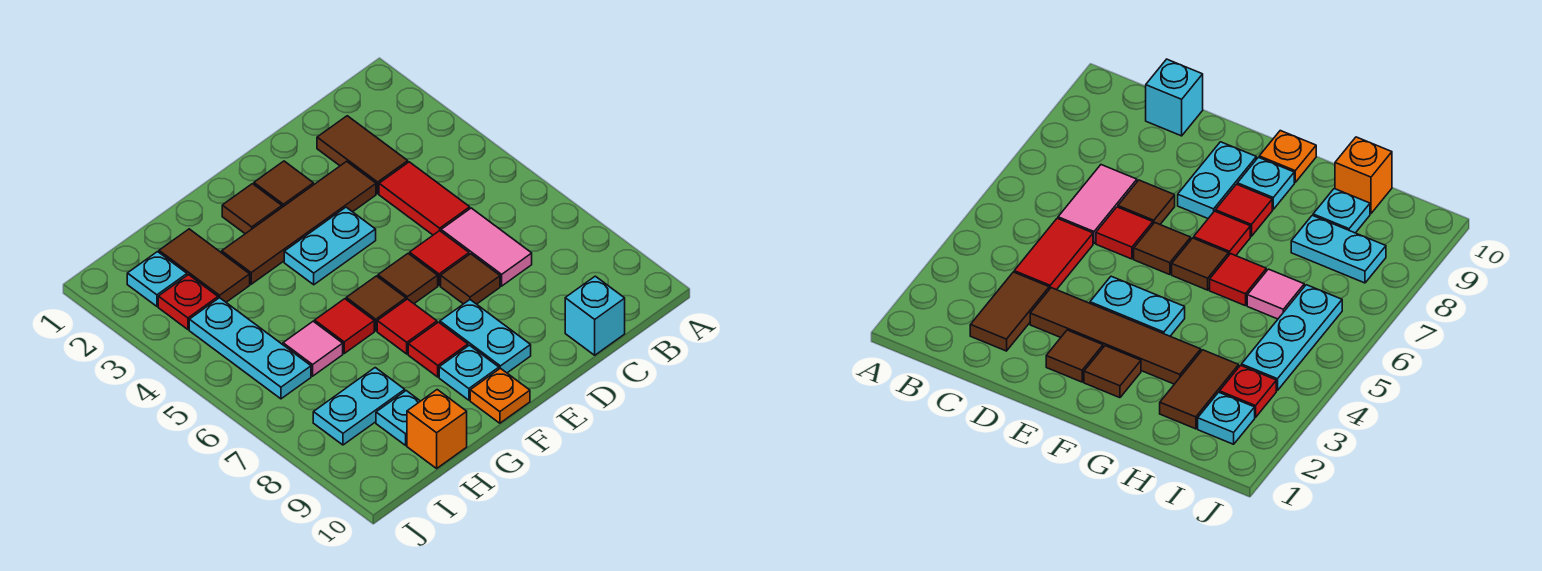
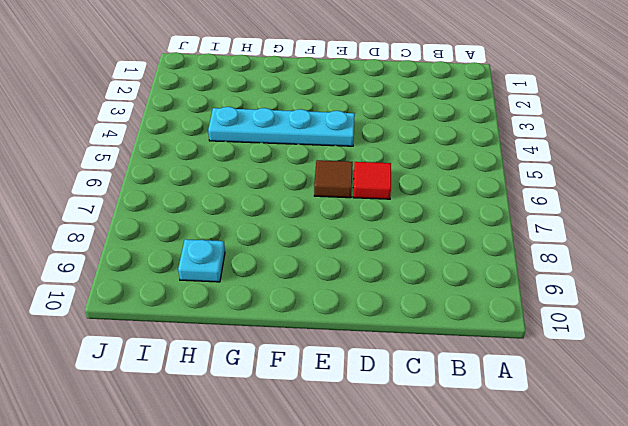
cyan plate E4:H4 level 1 -> cyan plate E4:F4 level 1
none -> brown tile C2:C3 level 1
none -> red tile C4:C5 level 1
none -> pink tile C6:C7 level 1

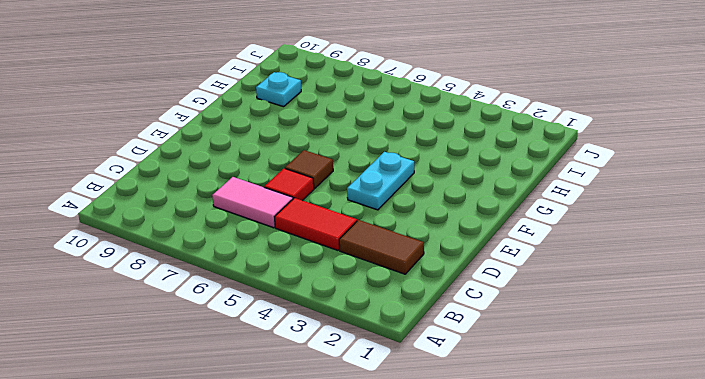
none -> cyan brick C10 level 1
none -> brown tile D3:G3 level 1
none -> brown tile D7 level 1

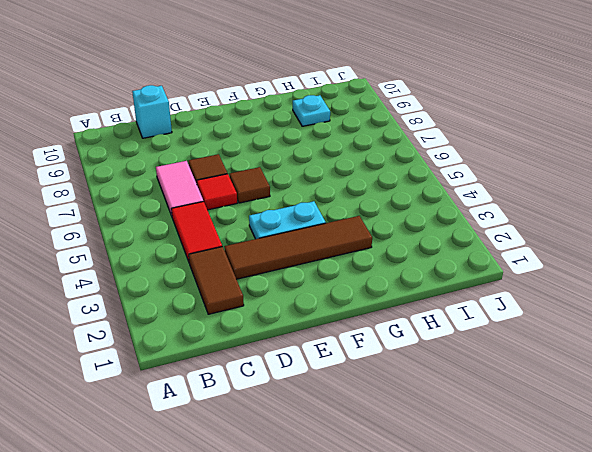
none -> brown tile E2 level 1
none -> cyan plate E8:E9 level 1
none -> brown tile F2 level 1

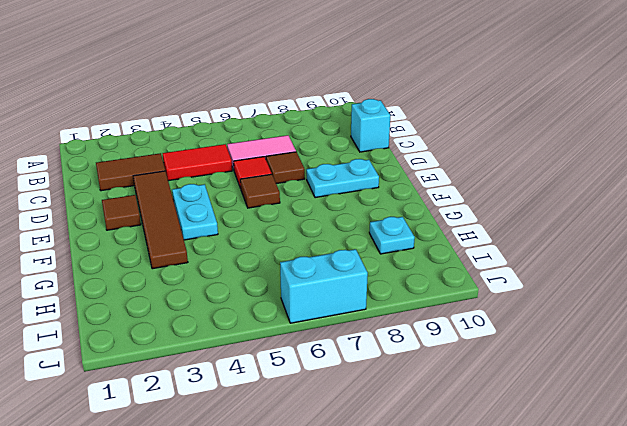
cyan brick J6:J7 level 1 -> none
none -> brown tile F2 level 1
none -> brown tile F6 level 1
none -> red tile F7 level 1

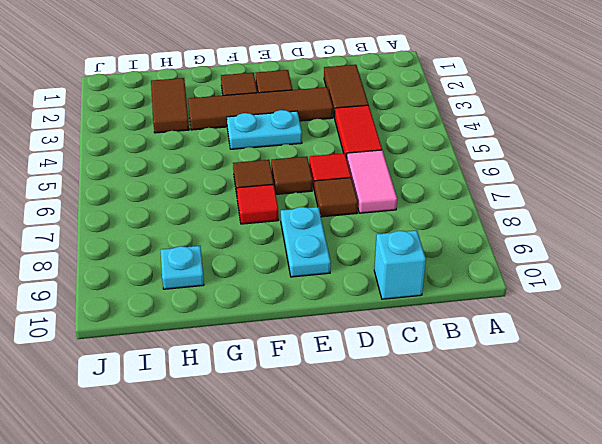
none -> red tile F8 level 1
none -> cyan plate F9 level 1
none -> orange plate F10 level 1

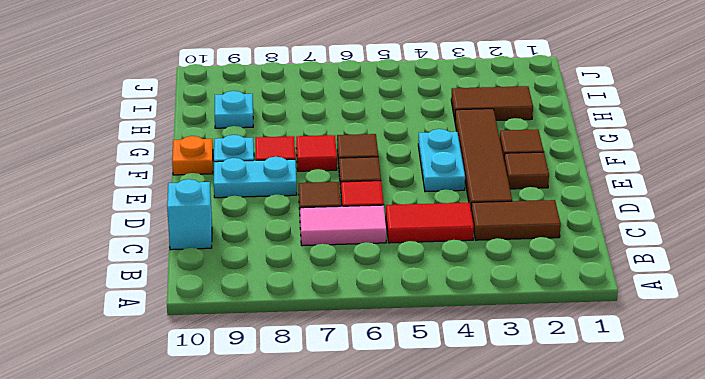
none -> red tile G6 level 1
none -> pink tile H6 level 1
none -> cyan plate H8:I8 level 1

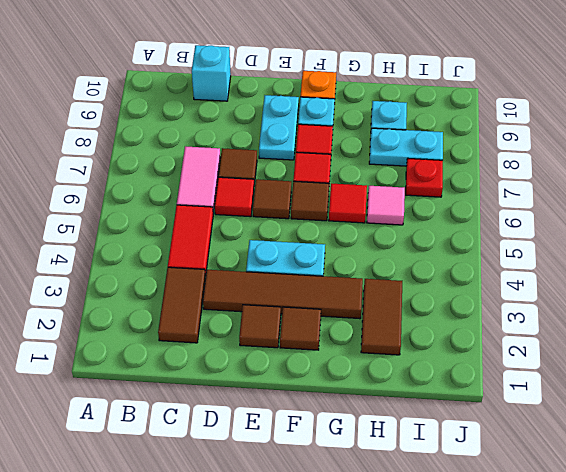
red plate I7 level 1 -> red plate I3 level 1
none -> orange brick H10 level 1
none -> cyan plate I2 level 1
none -> cyan plate I4:I6 level 1

